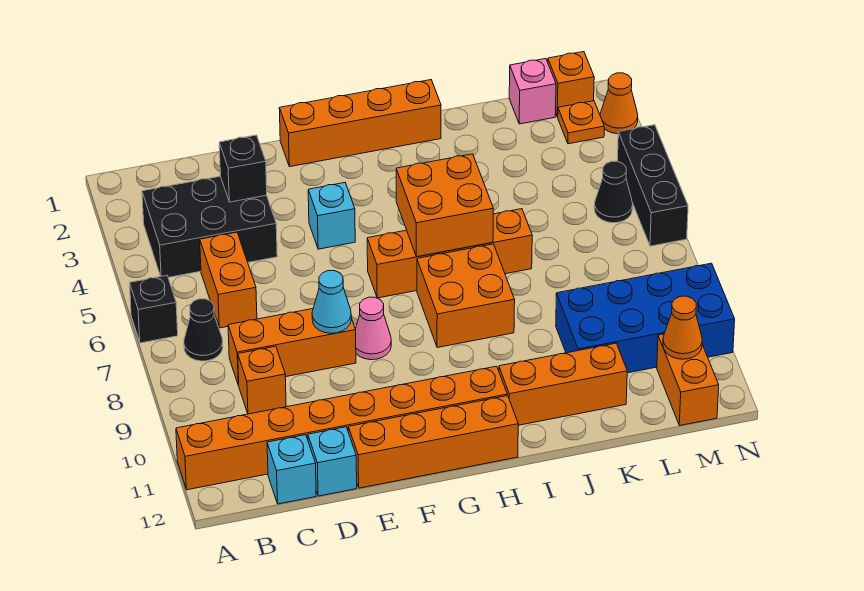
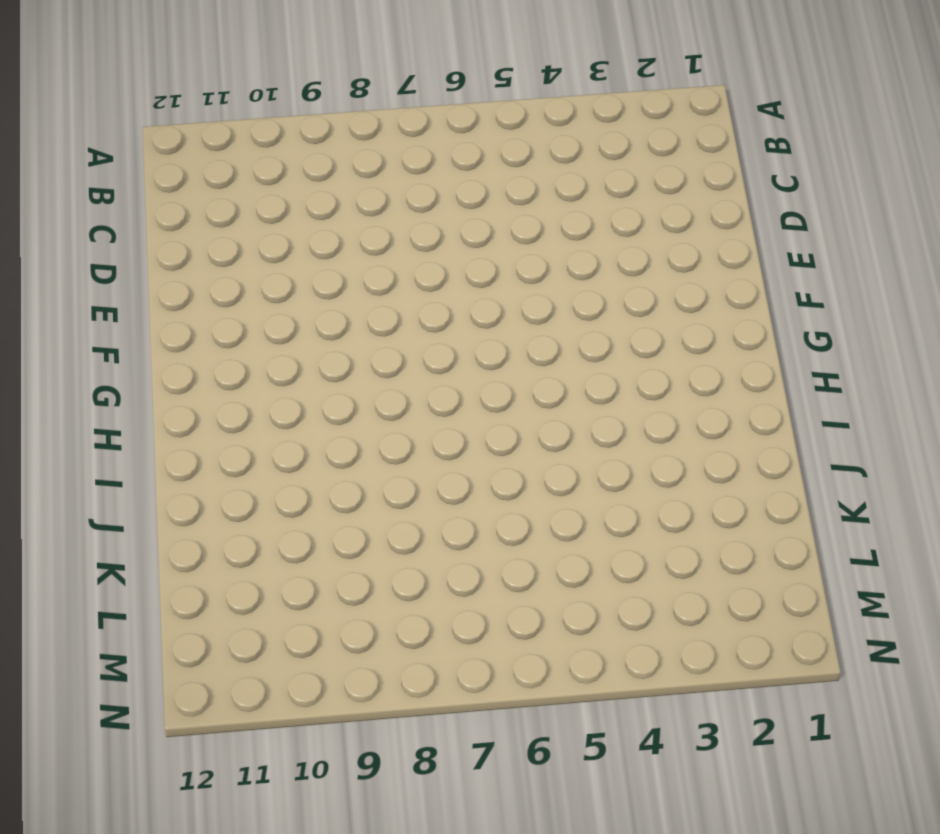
none -> black brick A6 level 1
none -> orange brick A11:H11 level 1
none -> black brick B3:D4 level 1

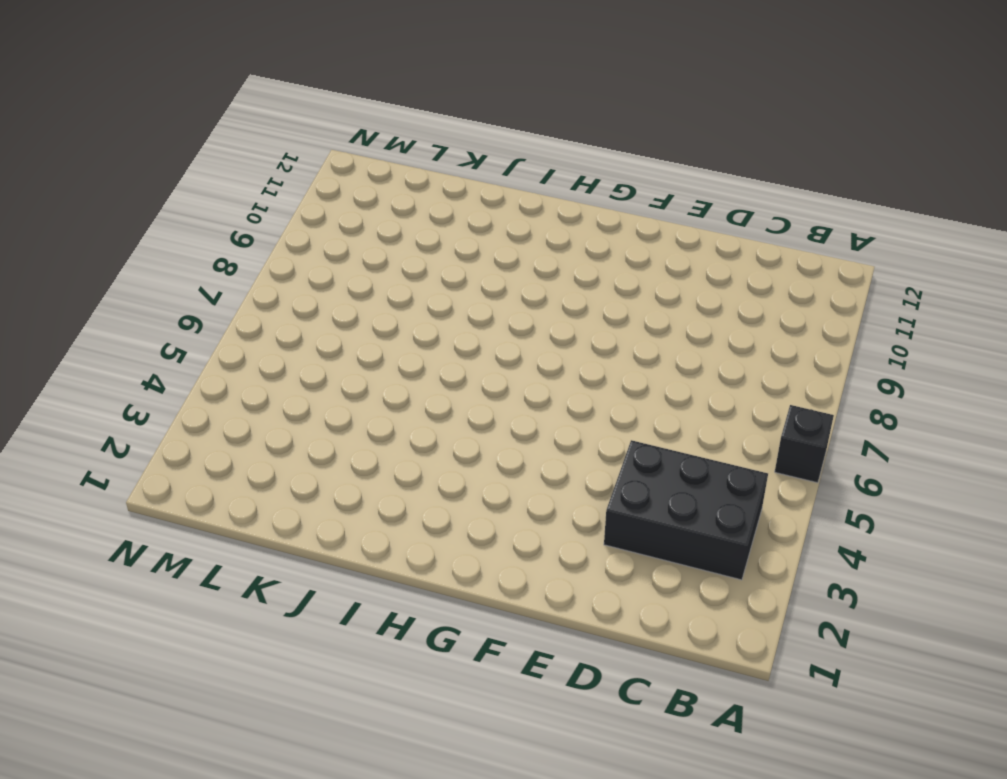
none -> orange brick A11:H11 level 1
none -> black cone B7 level 1
none -> orange brick C5:C6 level 1

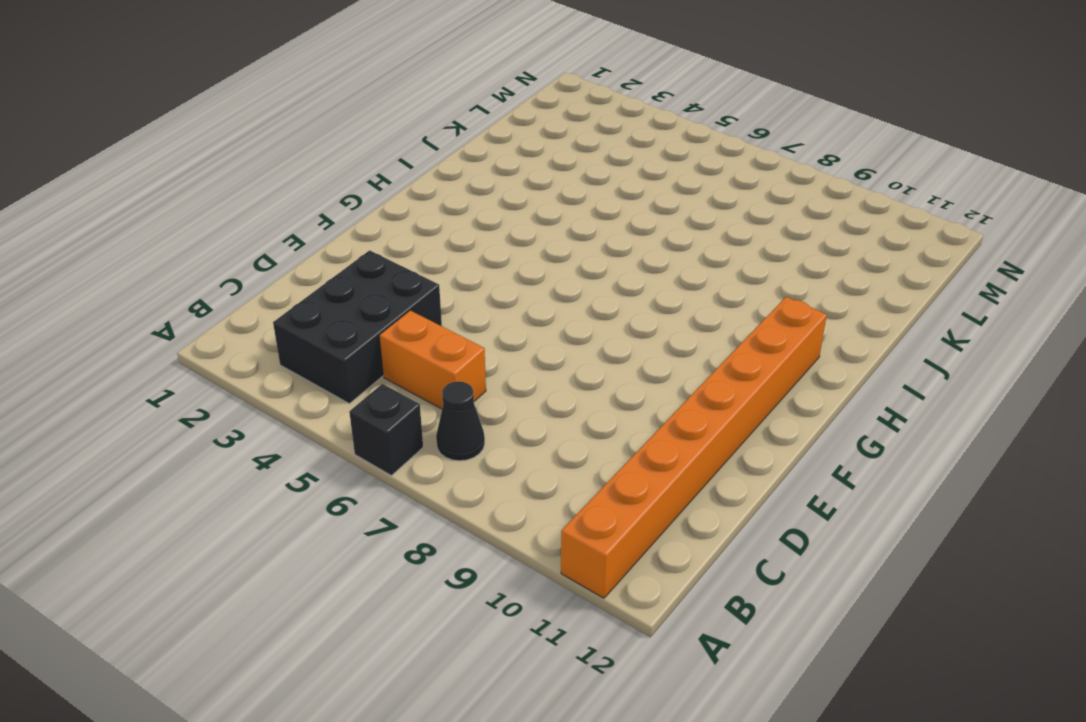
none -> orange brick C8:E8 level 1
none -> orange brick C9 level 1
none -> cyan brick C12 level 1

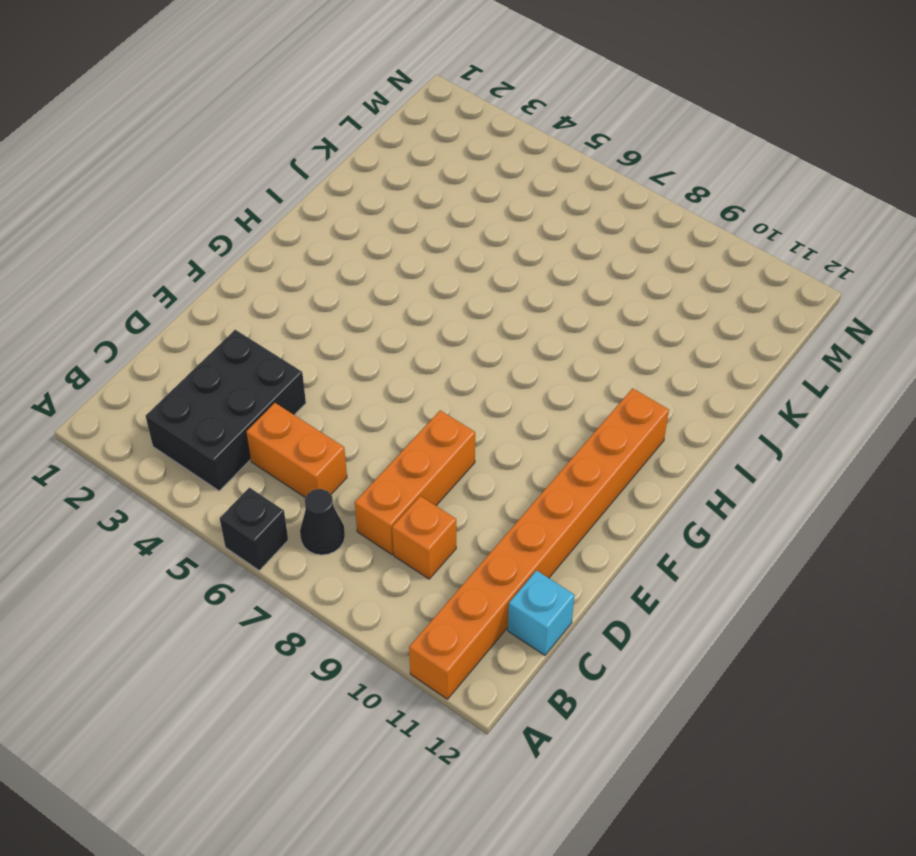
none -> cyan brick D12 level 1
none -> orange brick E12:H12 level 1
none -> orange brick F1:I1 level 1

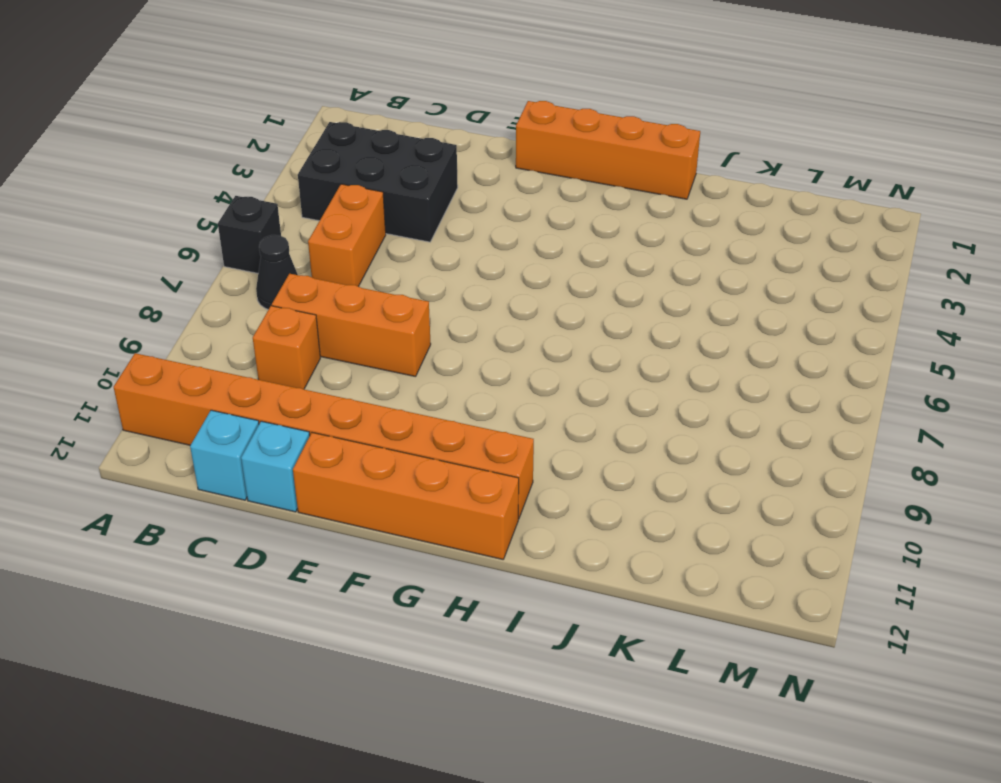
none -> cyan brick F4 level 1
none -> pink cone F8 level 1
none -> orange brick G6:J6 level 1

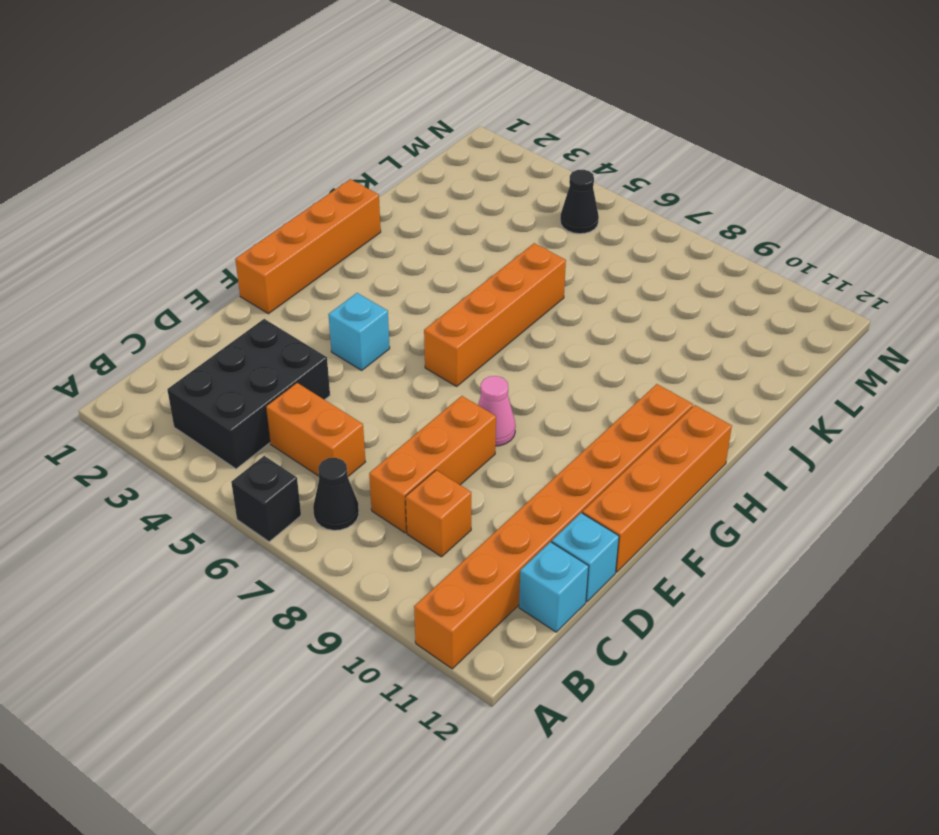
none -> orange brick H7:I8 level 1
none -> orange brick I11:K11 level 1
none -> blue brick K9:N10 level 1

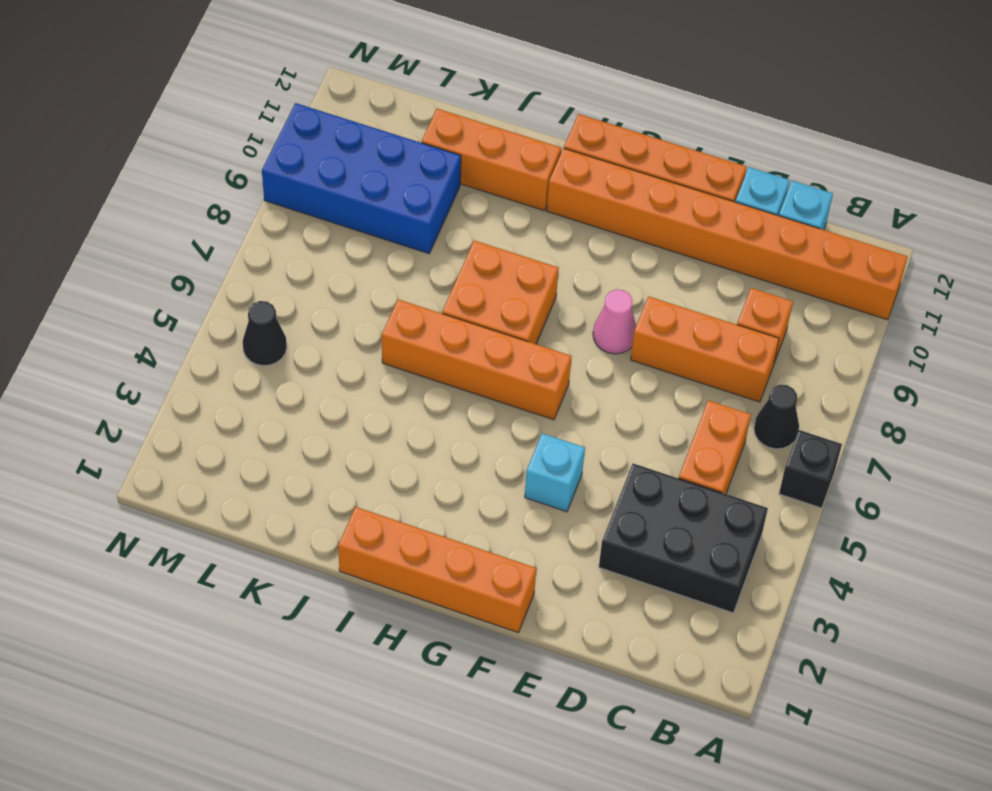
none -> pink brick L1 level 1
none -> orange brick M1 level 1
none -> orange plate M2 level 1

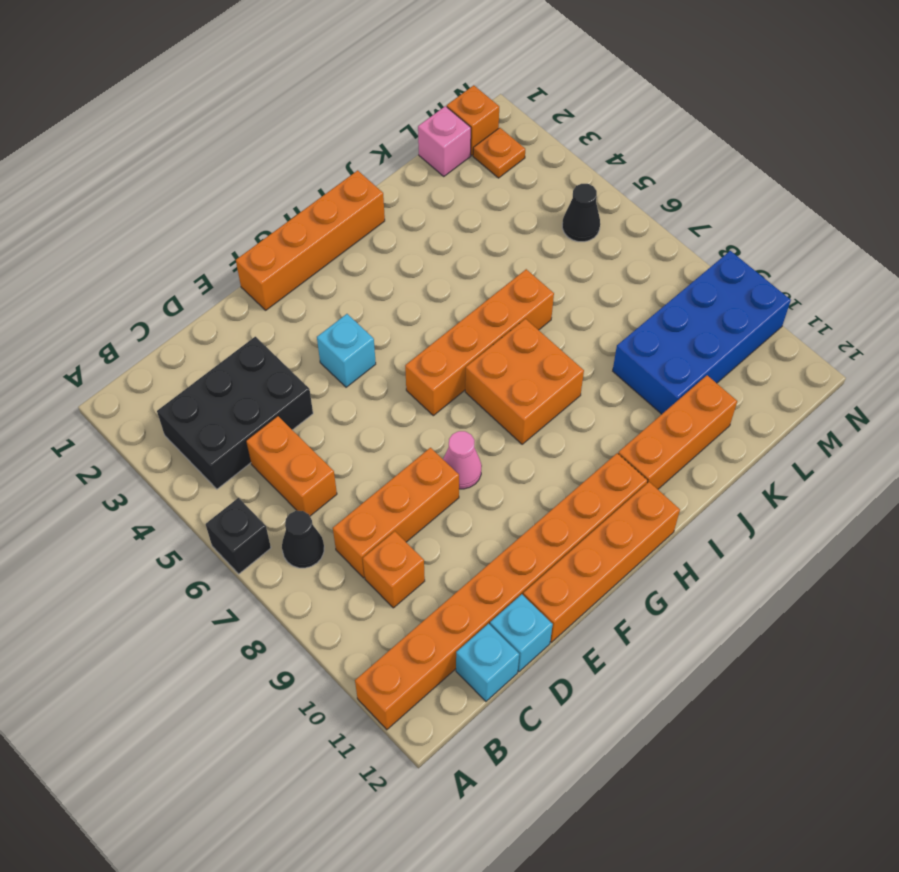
none -> orange brick M11:M12 level 1
none -> orange cone N2 level 1
none -> black brick N4:N6 level 1

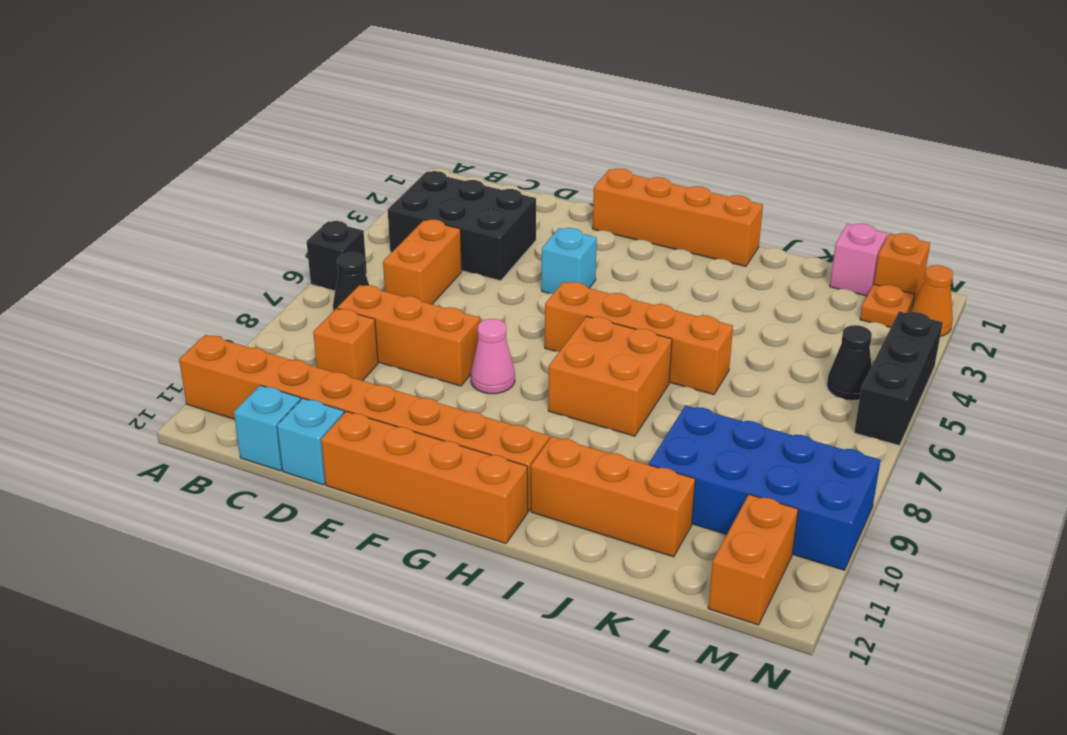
none -> black brick D3 level 2
none -> cyan cone E8 level 2
none -> orange brick H5:I6 level 2

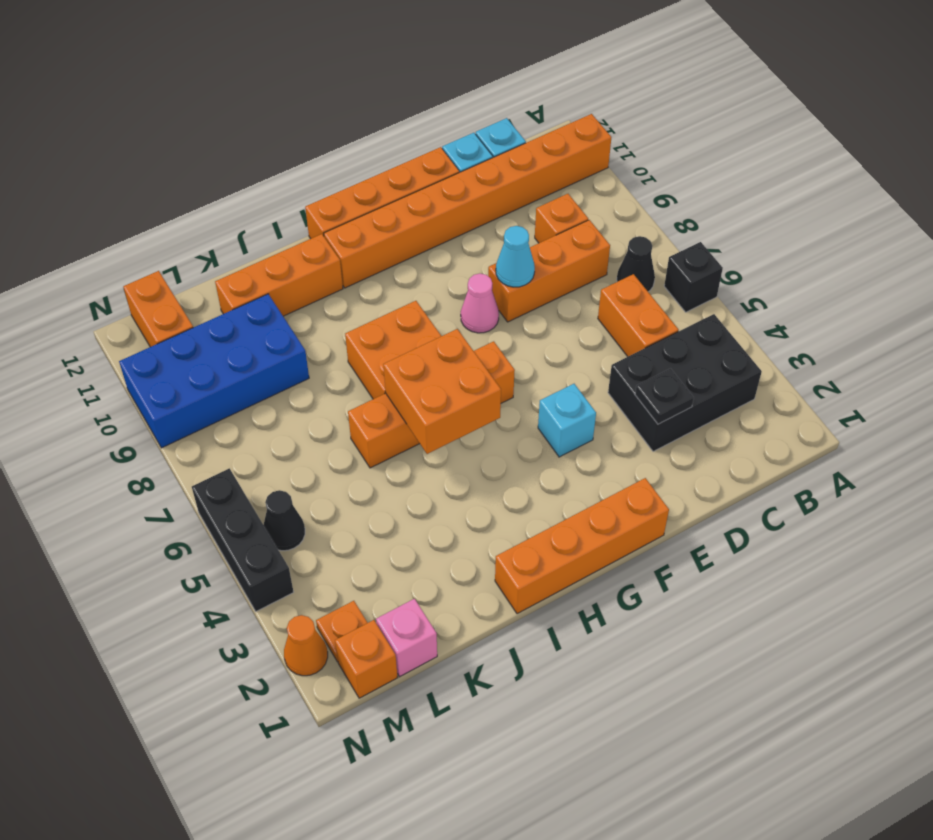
black plate D3 level 2 -> black brick D3 level 2
none -> orange cone M11 level 2

